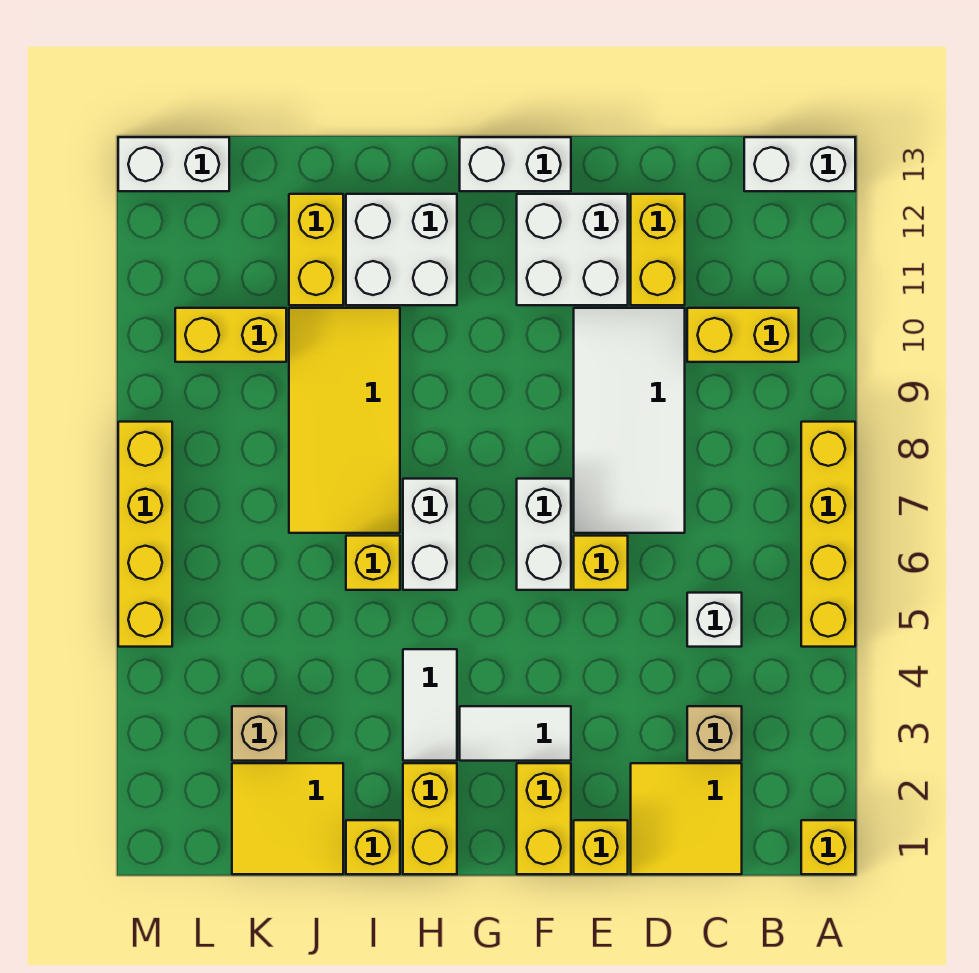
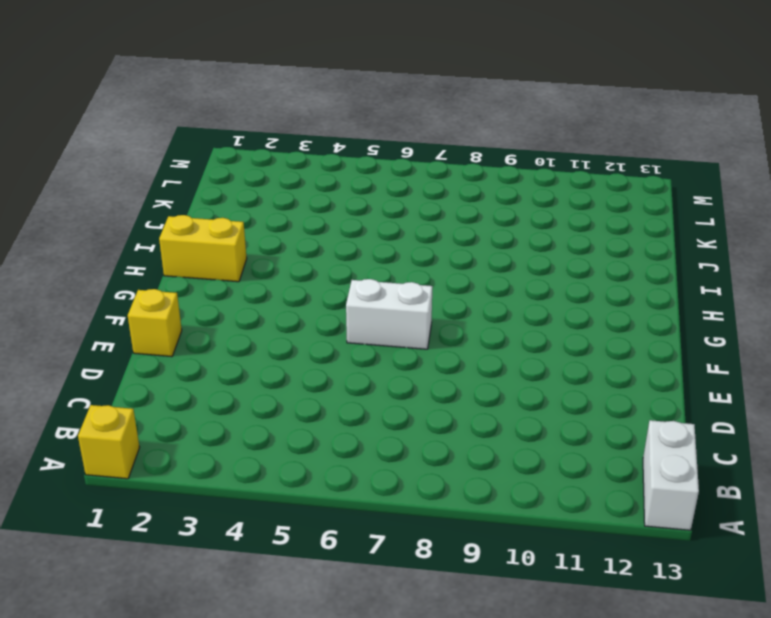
none -> yellow brick A5:A8 level 1
none -> yellow brick B10:C10 level 1
none -> yellow tile C1:D2 level 1

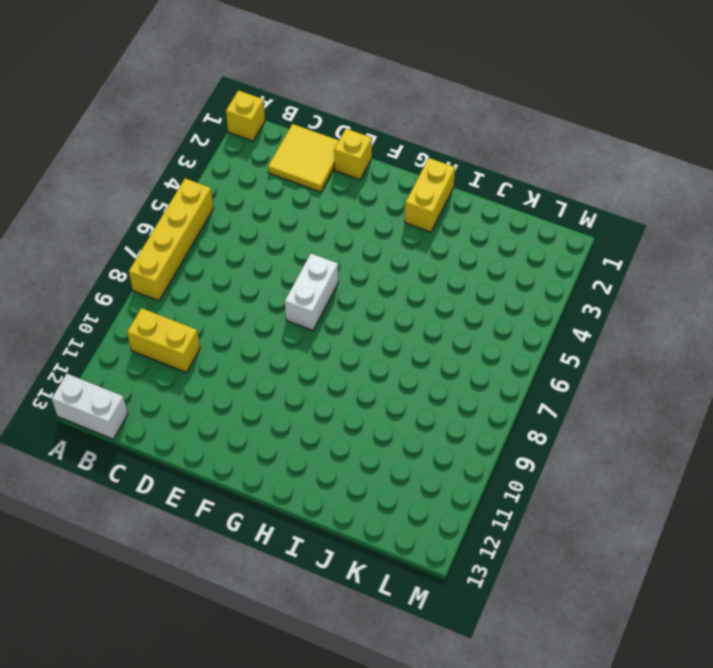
none -> tan brick C3 level 1
none -> white brick C5 level 1
none -> white tile D7:E10 level 1

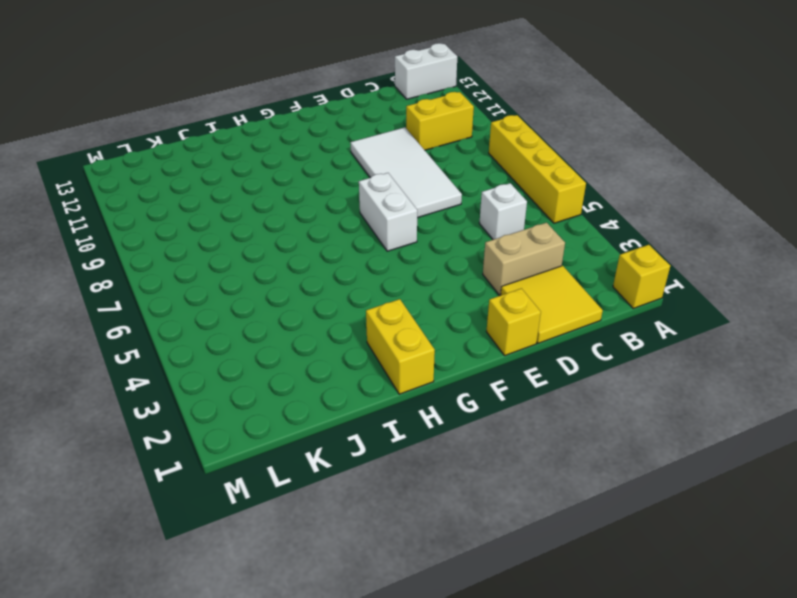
tan brick C3:D3 level 1 -> tan brick C3 level 1
none -> yellow brick D11:D12 level 1
none -> yellow brick E6 level 1
none -> white brick E11:F12 level 1

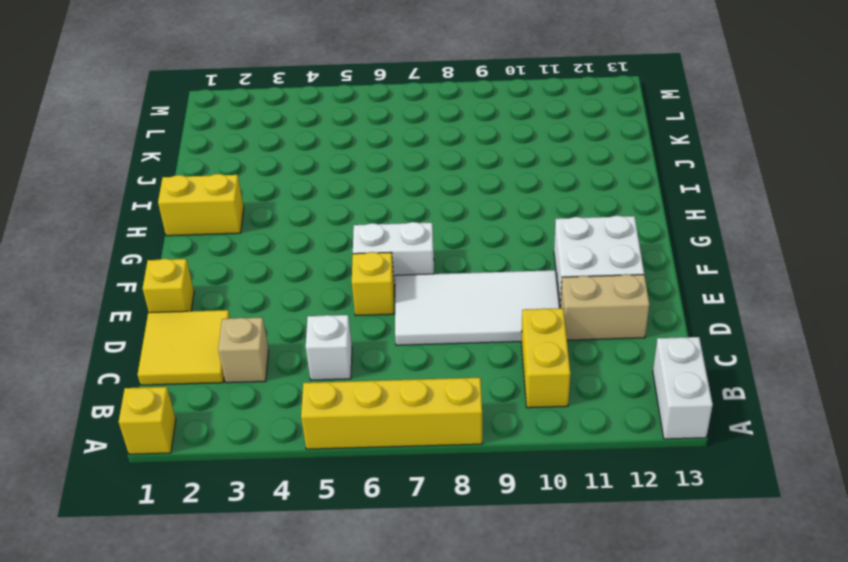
tan brick D11:D12 level 1 -> yellow brick D11:D12 level 1
none -> yellow brick F1:F2 level 1
none -> white tile F3:G3 level 1
none -> white brick F13:G13 level 1

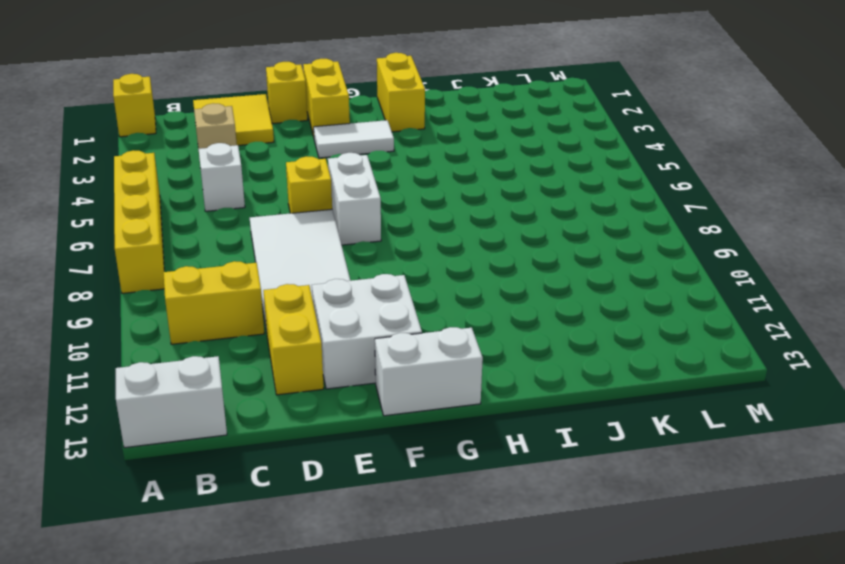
none -> white tile H3:H4 level 1
none -> white brick H6:H7 level 1
none -> white brick H11:I12 level 1

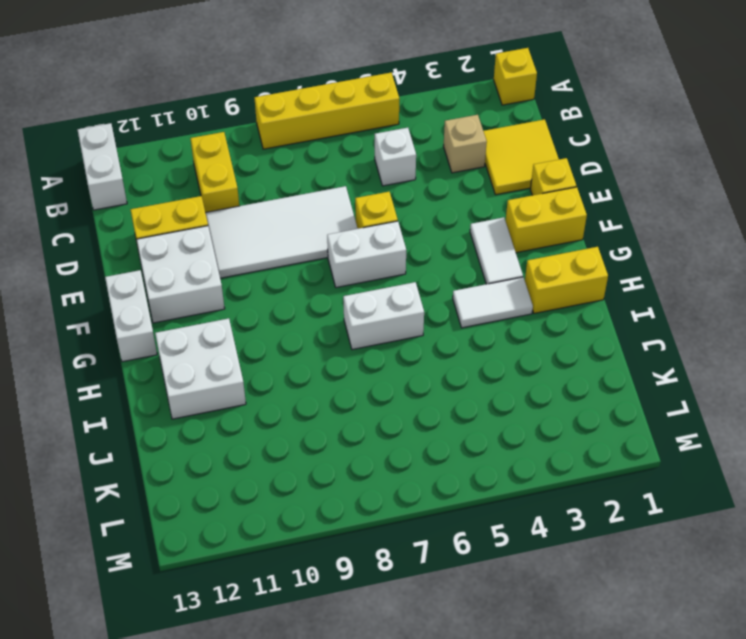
none -> yellow brick I1 level 1
none -> yellow brick I6 level 1
none -> yellow tile I7:J10 level 1

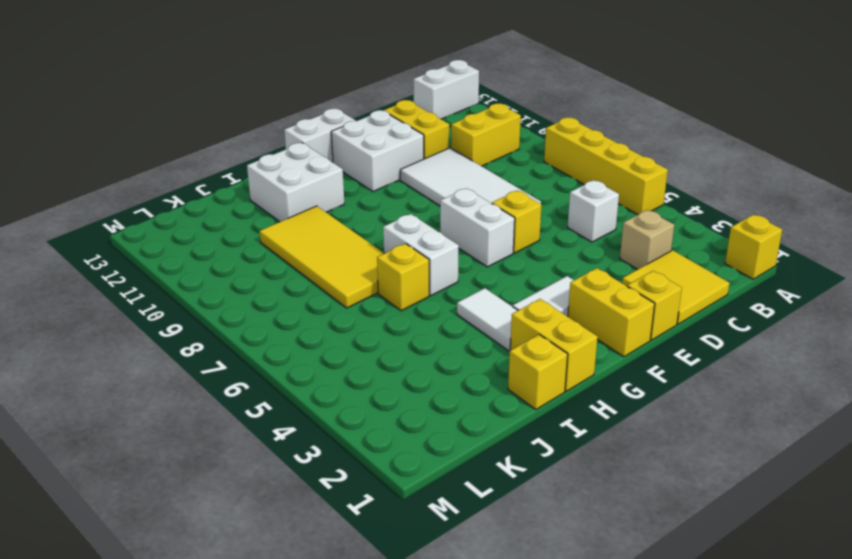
none -> yellow tile J1:K2 level 1
none -> yellow brick J11:J12 level 1
none -> tan brick K3 level 1

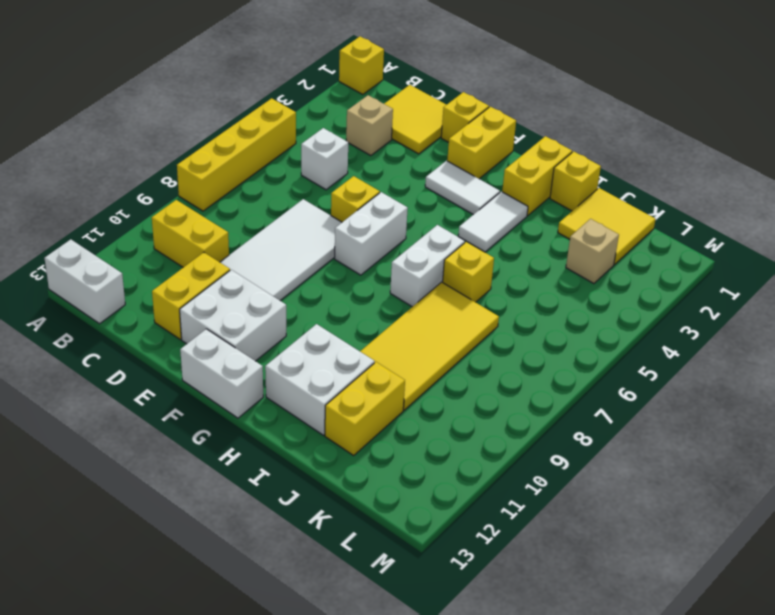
none -> yellow brick K10:L10 level 1
none -> white brick L13:M13 level 1
none -> yellow brick M5:M8 level 1

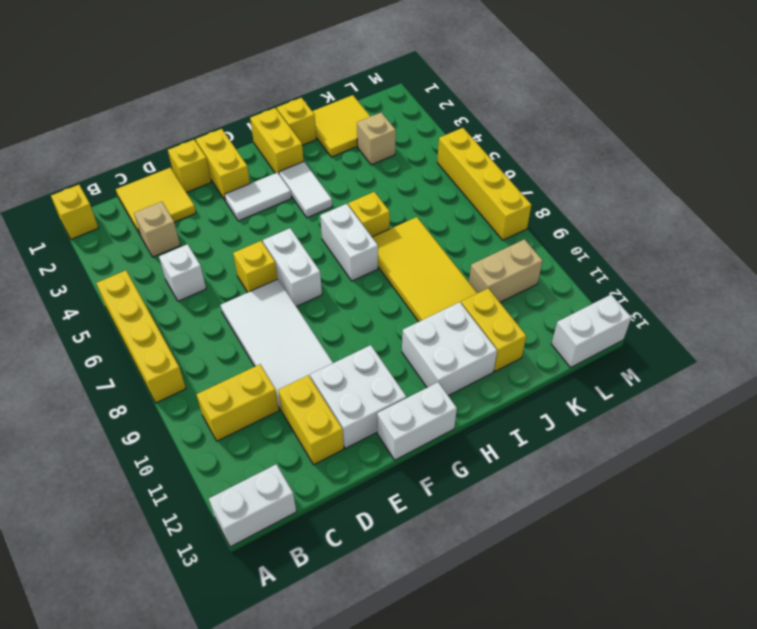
tan brick K10:L10 level 1 -> yellow brick K10:L10 level 1

